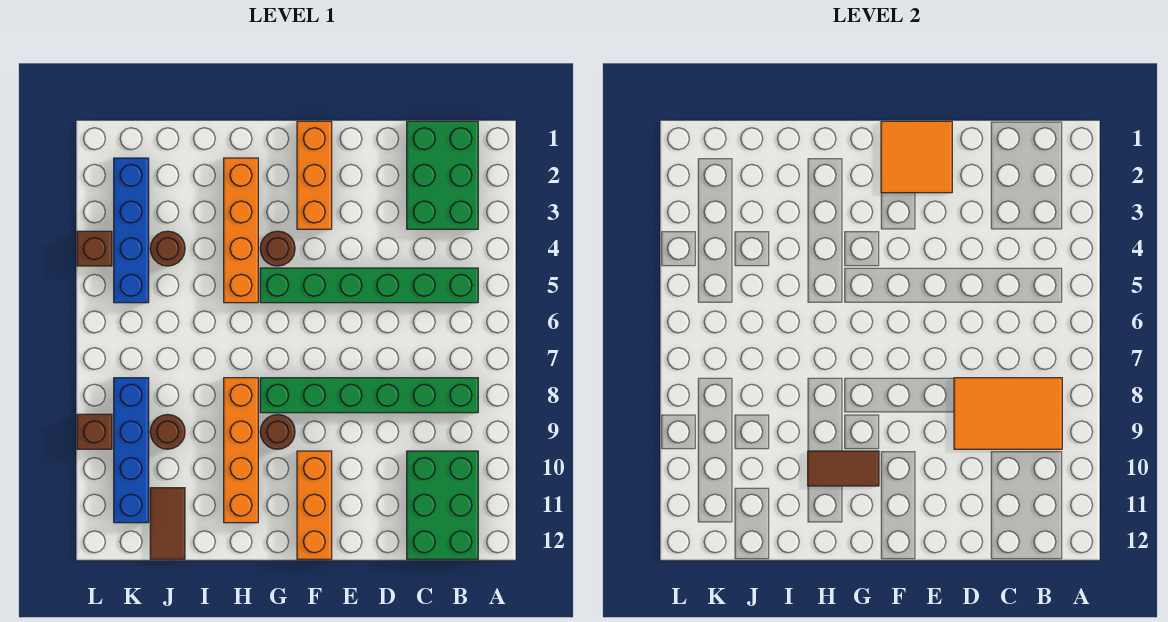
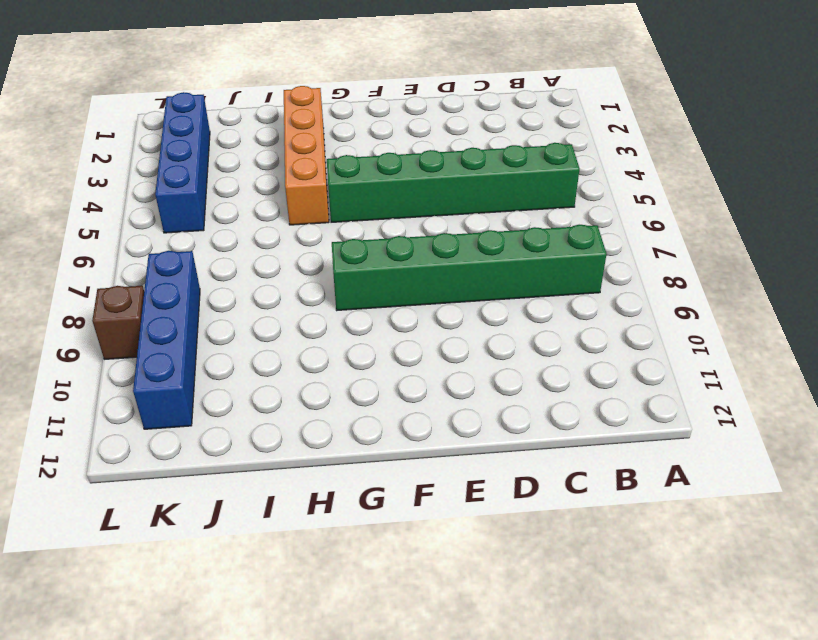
none -> green brick B1:C3 level 1
none -> green brick B10:C12 level 1
none -> orange brick F1:F3 level 1

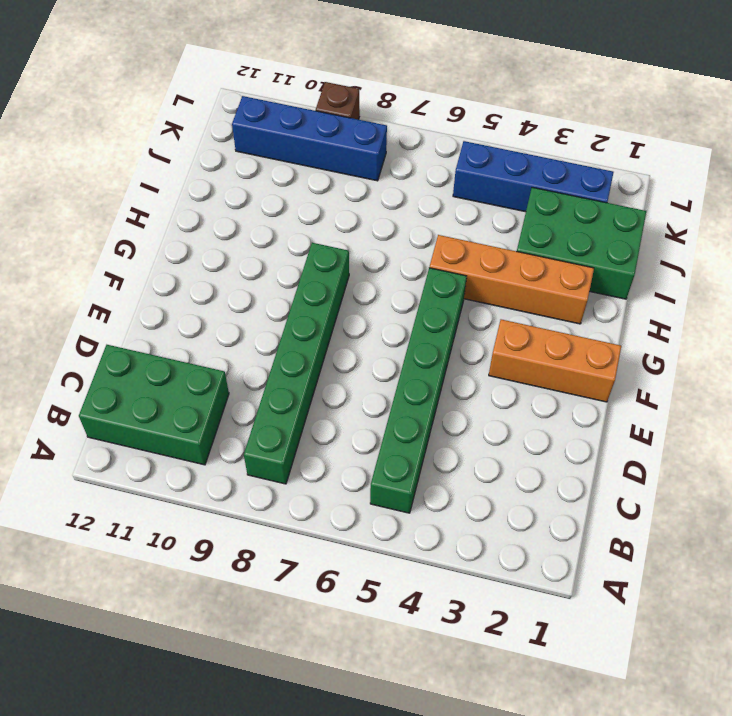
green brick I1:J3 level 1 -> green brick B1:C3 level 1
none -> orange brick F10:F12 level 1
none -> brown round brick G4 level 1
none -> brown round brick G9 level 1

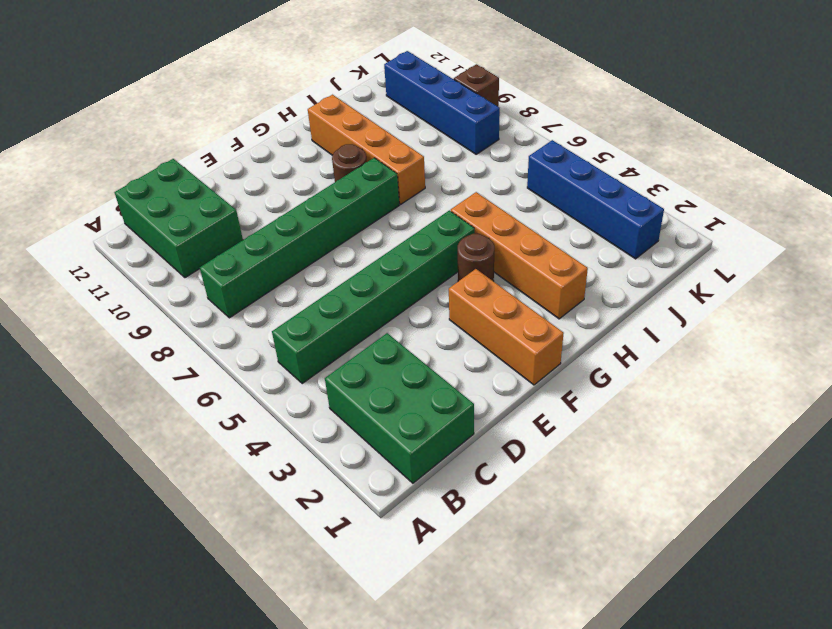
none -> orange brick F10:F12 level 1
none -> brown round brick J4 level 1
none -> brown round brick J9 level 1

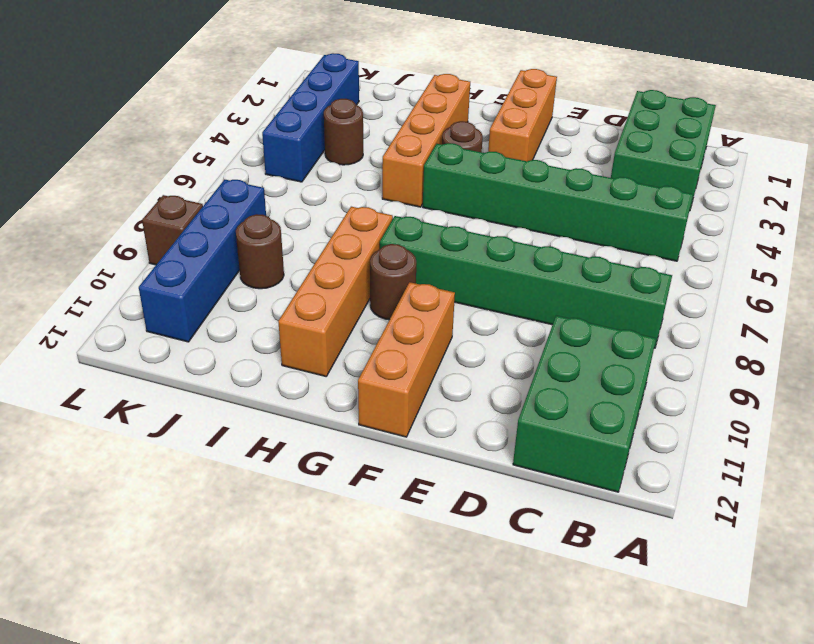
none -> brown tile J11:J12 level 1
none -> brown brick L4 level 1
none -> orange tile B8:D9 level 2

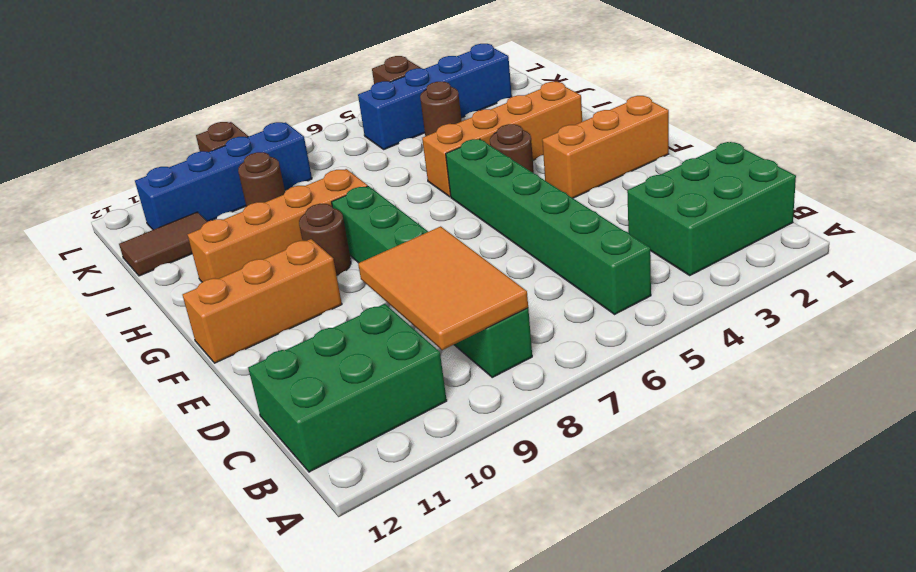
none -> orange tile E1:F2 level 2
none -> brown tile G10:H10 level 2

